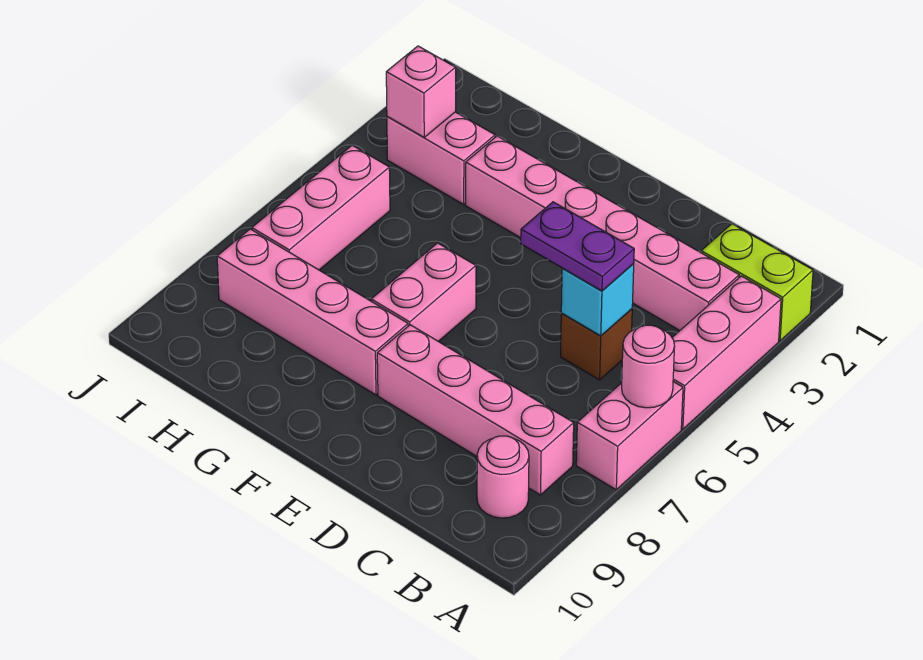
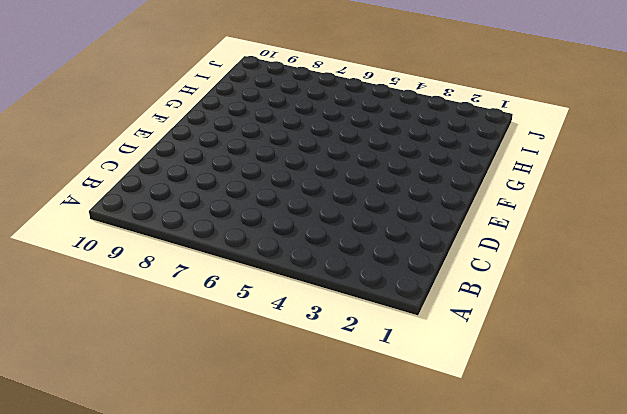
none -> lime brick A2:B2 level 1
none -> pink brick A3:A5 level 1
none -> pink brick A6:A7 level 1

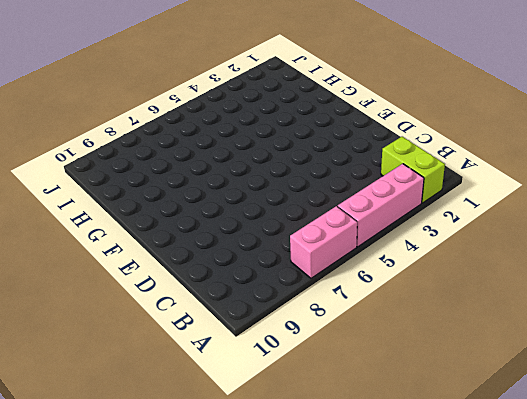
none -> pink brick B3:G3 level 1
none -> pink brick B8:E8 level 1
none -> pink round brick B9 level 1

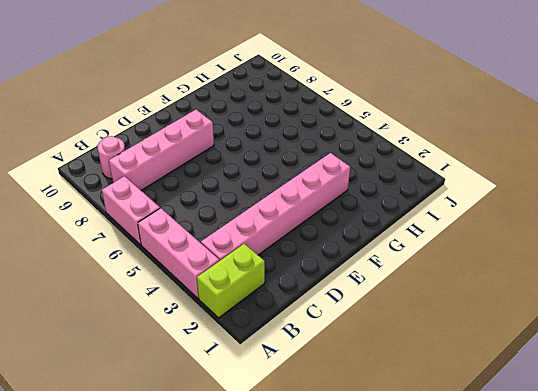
none -> brown brick C5 level 1
none -> pink brick F6:F7 level 1
none -> pink brick F8:I8 level 1

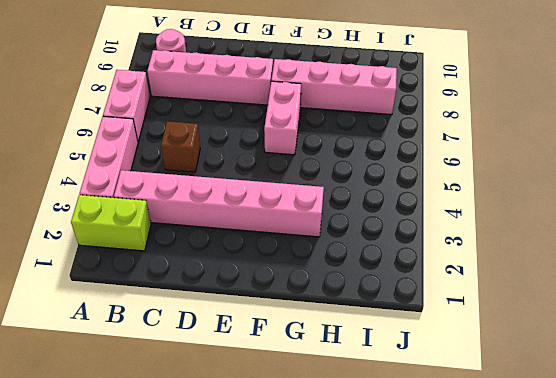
none -> pink brick H3:I3 level 1
none -> pink brick I5:I7 level 1
none -> pink round brick A6 level 2

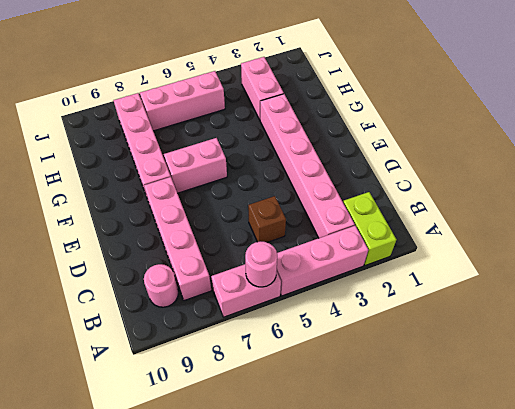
none -> cyan brick C5 level 2
none -> pink brick I3 level 2
none -> purple plate C5:D5 level 3

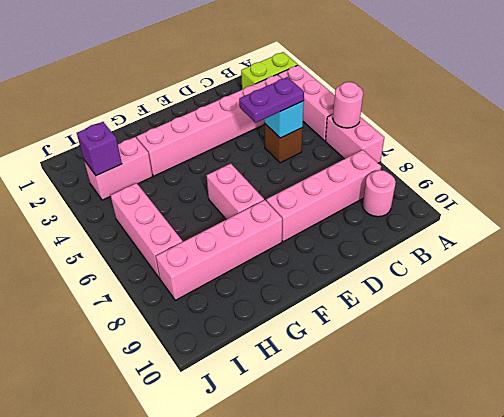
purple brick I3 level 2 -> pink brick I3 level 2

